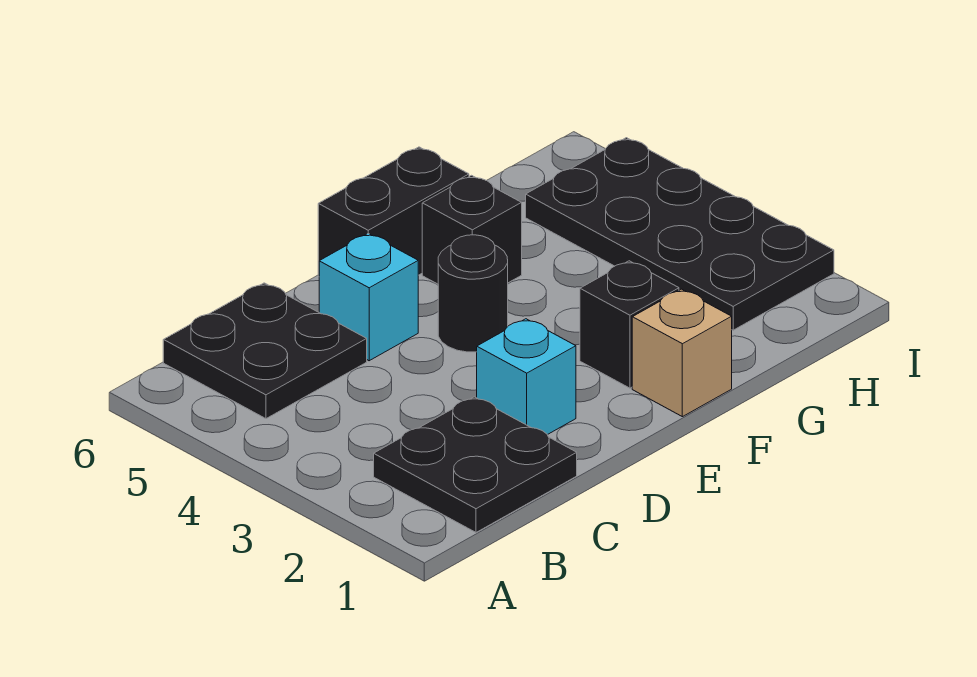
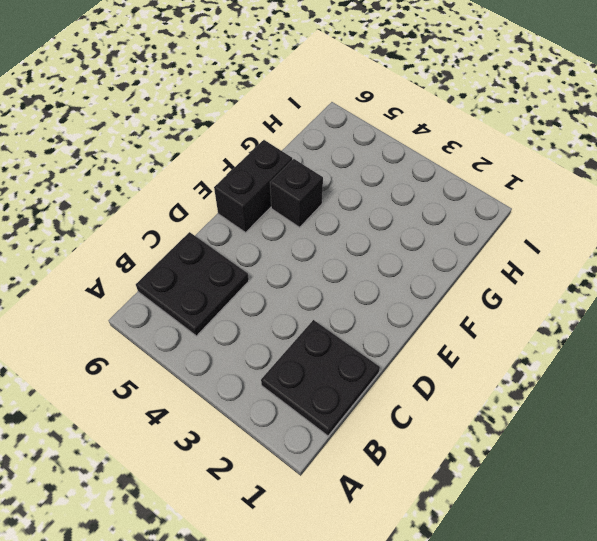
none -> cyan brick D2 level 1
none -> cyan brick D5 level 1

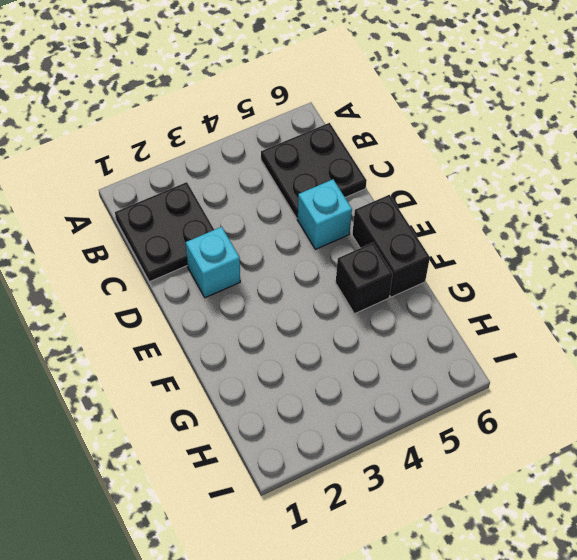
none -> black round brick E4 level 1
none -> tan brick F1 level 1

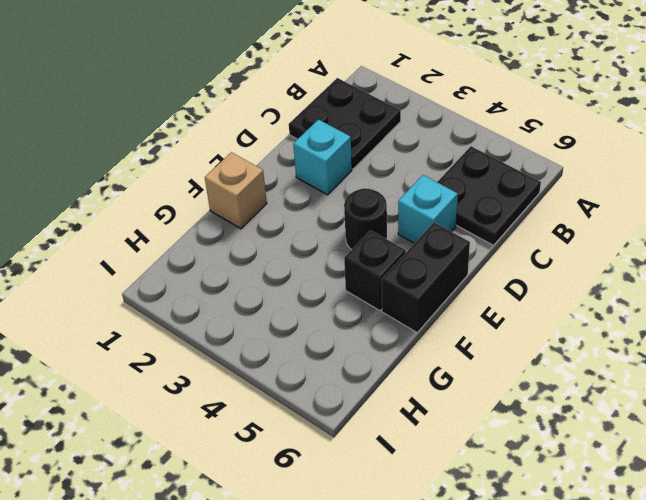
none -> black brick F2 level 1
none -> black plate H2:I5 level 1

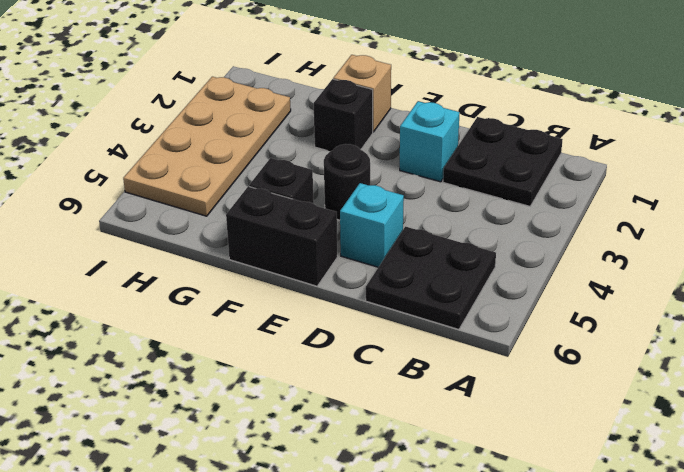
tan plate H2:I5 level 1 -> black plate H2:I5 level 1

